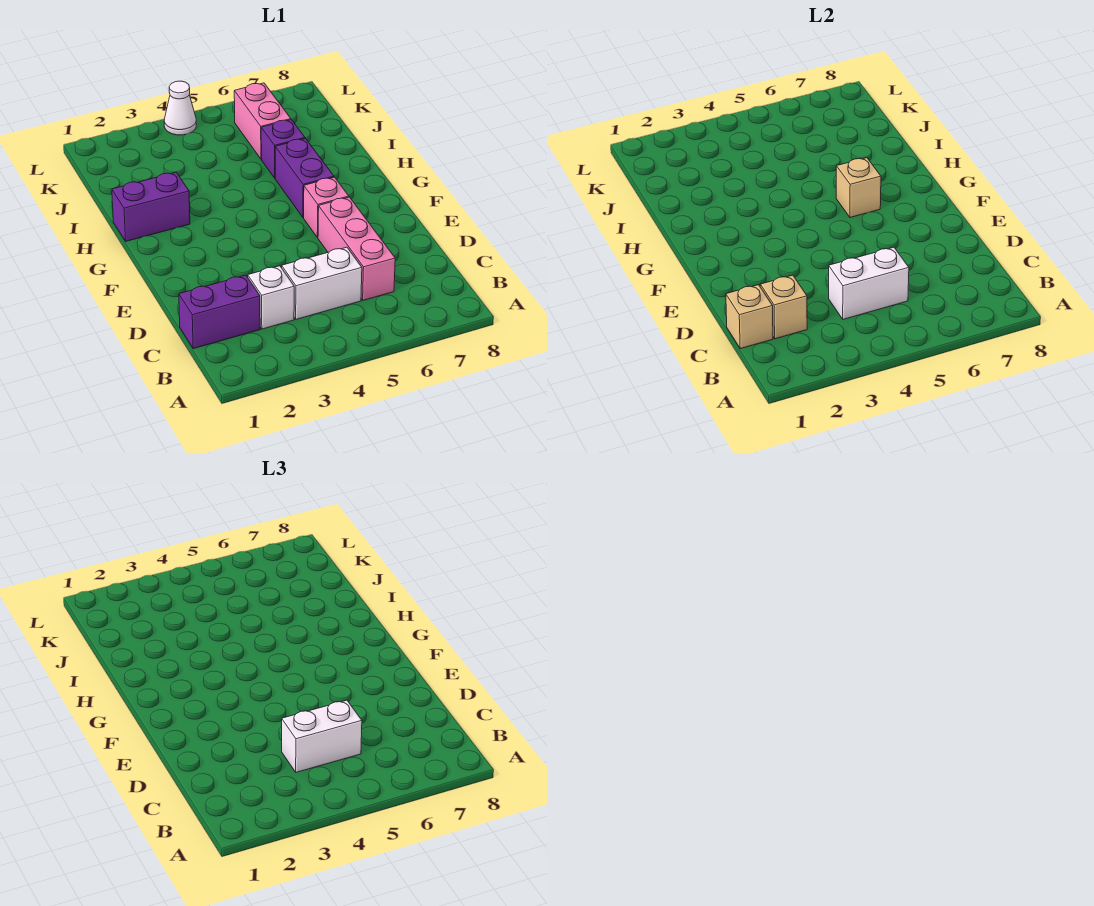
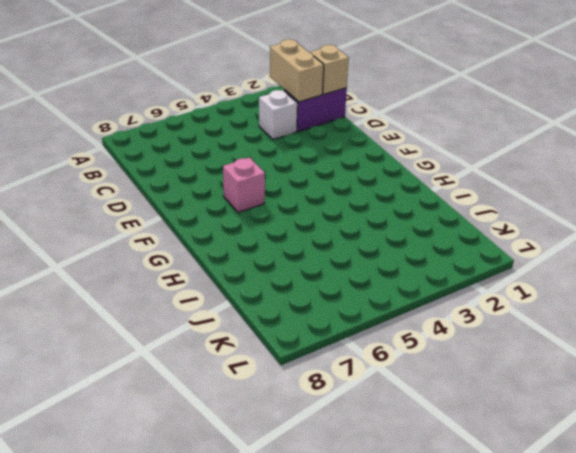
tan brick B2:C2 level 2 -> tan brick C2 level 2
none -> white brick C4:C5 level 1
none -> pink brick C6:E6 level 1
none -> purple brick G6:H6 level 1

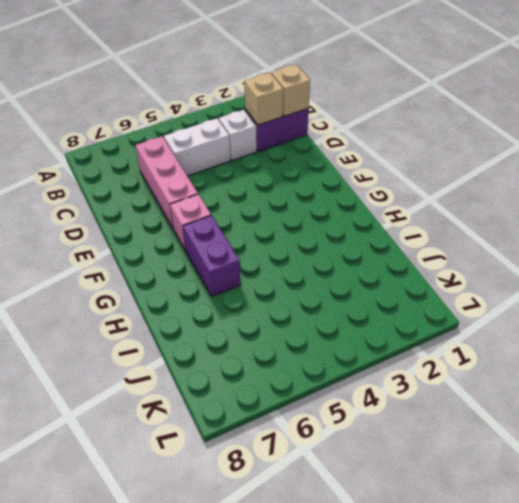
none -> purple brick H1:H2 level 1
none -> purple brick I6 level 1
none -> pink brick J6:K6 level 1

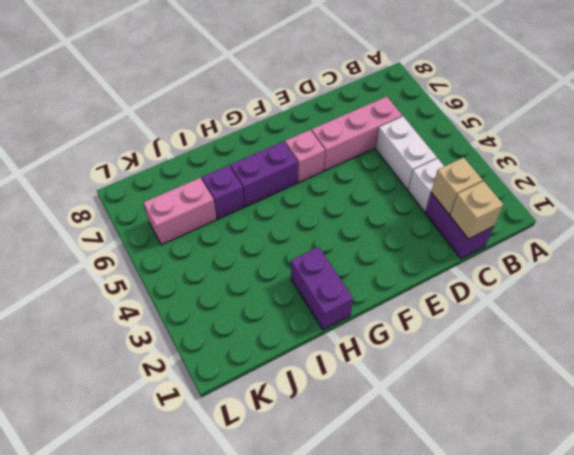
none -> white cone L4 level 1
none -> white brick C4:C5 level 2
none -> tan brick G6 level 2

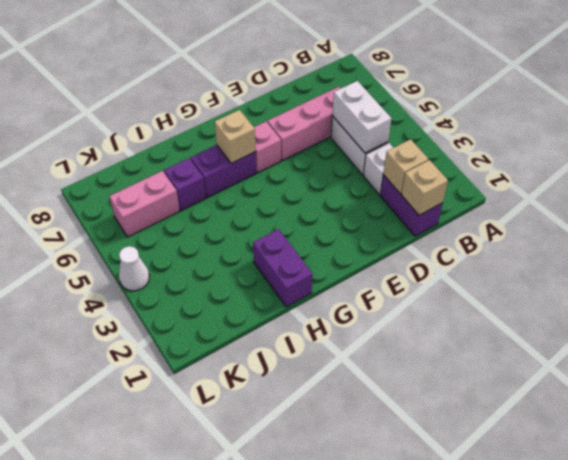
none -> white brick C4:C5 level 3

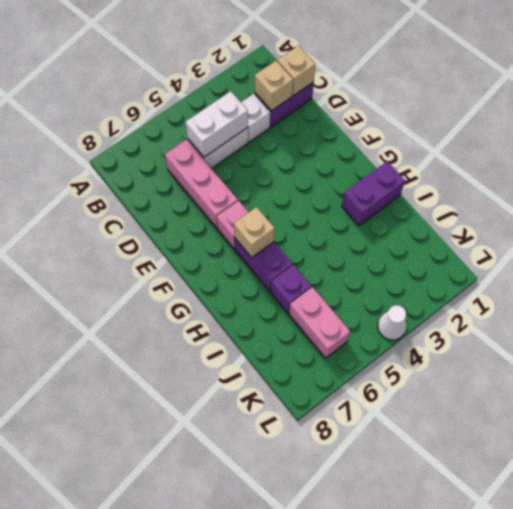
none -> white brick C4:C5 level 3

